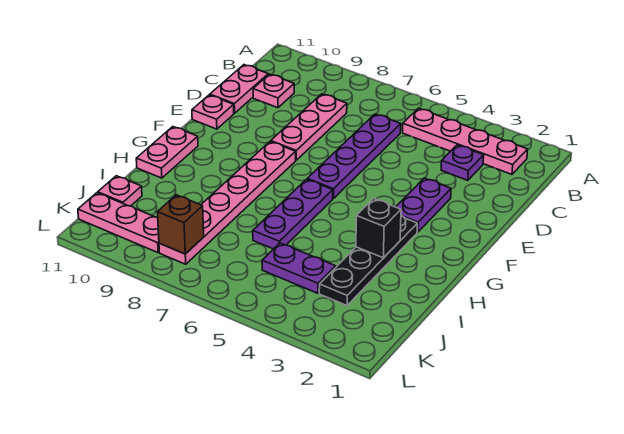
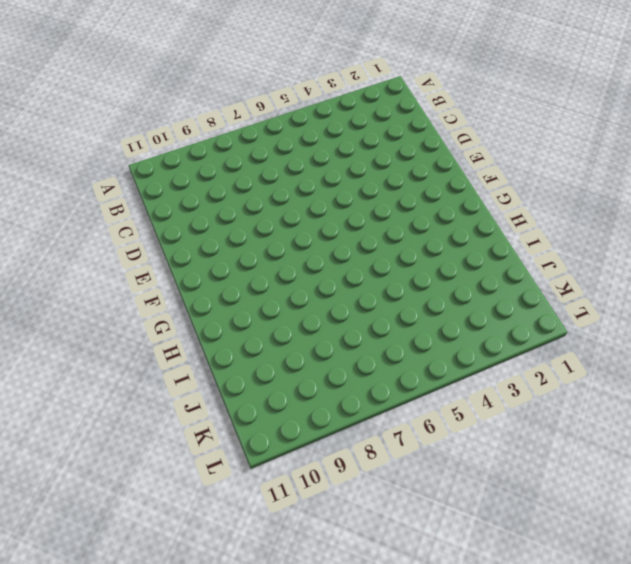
none -> pink plate B2:B5 level 1
none -> purple plate C3 level 1
none -> purple plate C6:F6 level 1

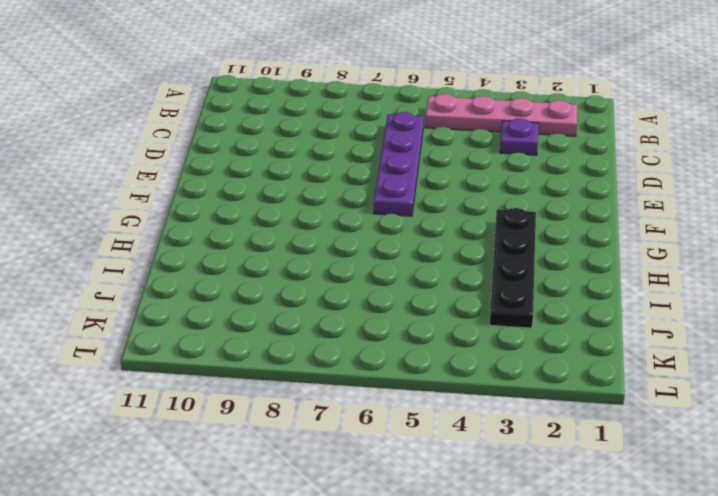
none -> pink plate C8:E8 level 1
none -> pink plate C10 level 1
none -> pink plate C11:D11 level 1

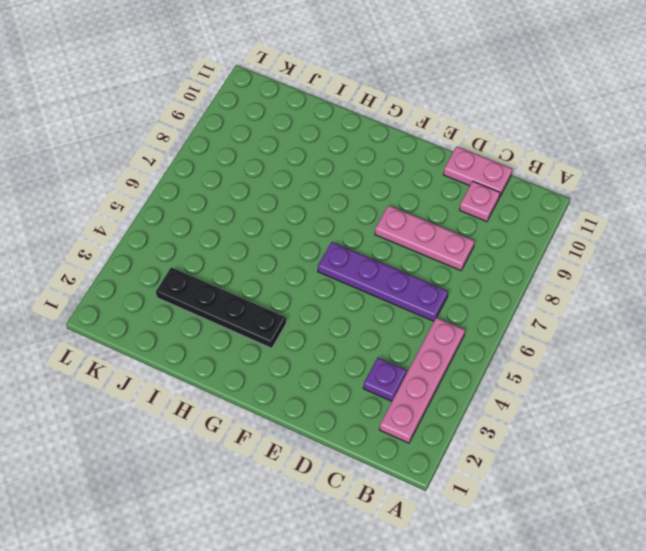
none -> purple plate E3:F3 level 1
none -> pink plate E11 level 1
none -> pink plate F8:K8 level 1

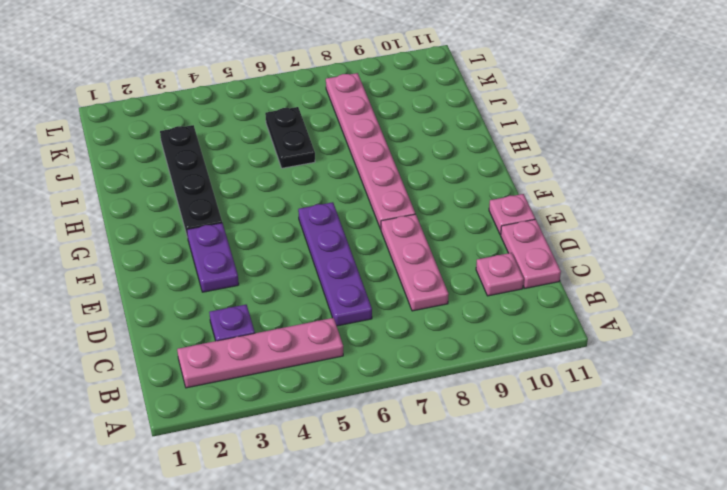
black plate I6:J6 level 1 -> purple plate G6:I6 level 1
none -> pink plate G11:H11 level 1
none -> purple plate J4:J5 level 1
none -> pink plate J11 level 1

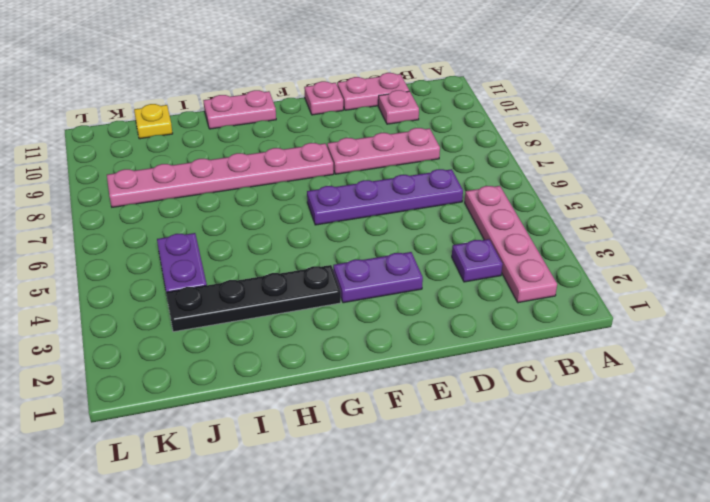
yellow plate J11 level 1 -> pink plate J11 level 1
none -> purple plate G6:I6 level 1
none -> pink plate K9:K11 level 1
none -> black brick H3 level 2

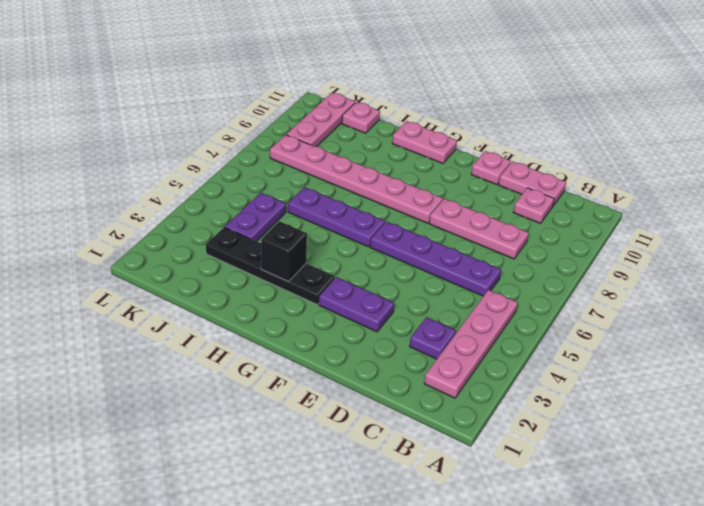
none -> brown brick K8 level 2

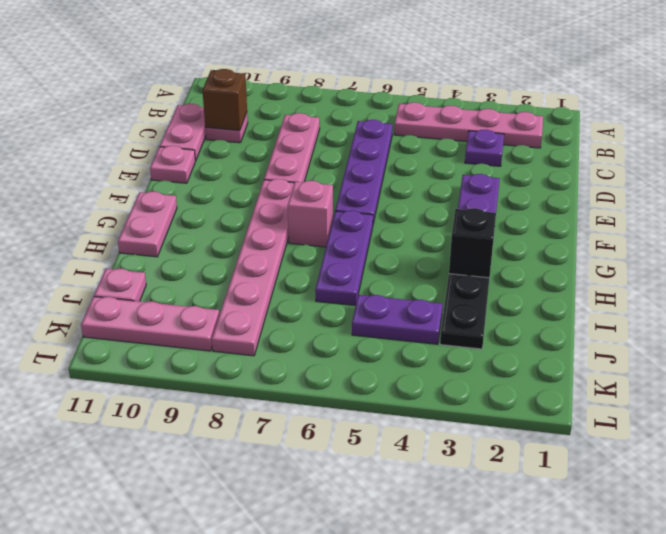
brown brick C10 level 2 -> brown brick K8 level 2
pink brick G7 level 1 -> none

